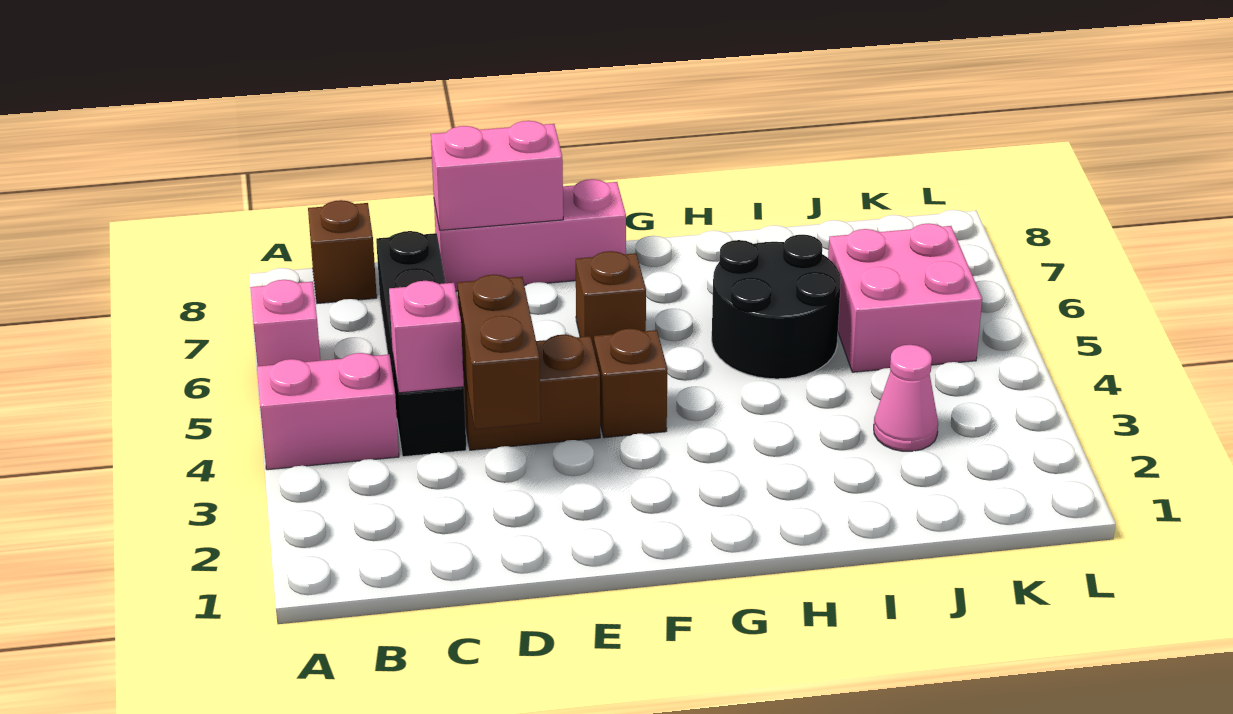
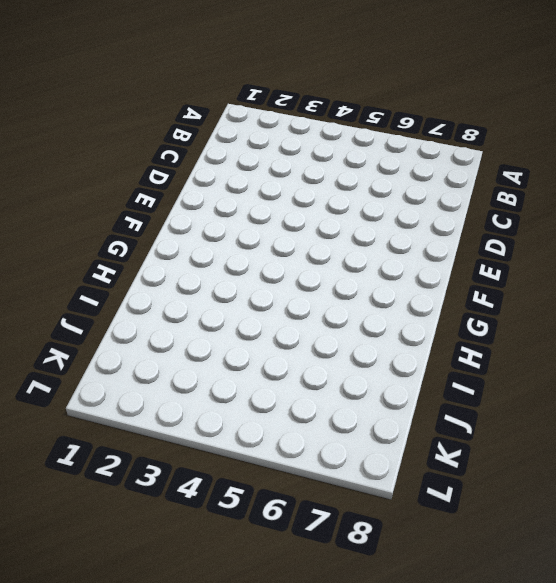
none -> pink brick A4:B4 level 1
none -> pink brick A6 level 1
none -> brown brick B8 level 1

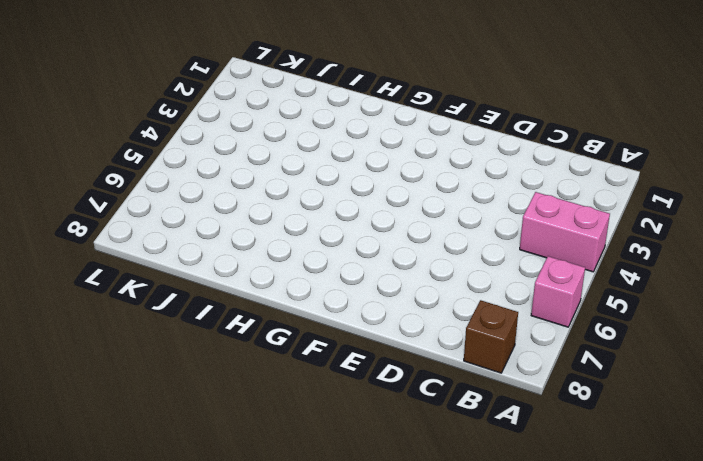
none -> black brick C4:C7 level 1
none -> brown brick D4:E4 level 1
none -> pink brick D8:F8 level 1

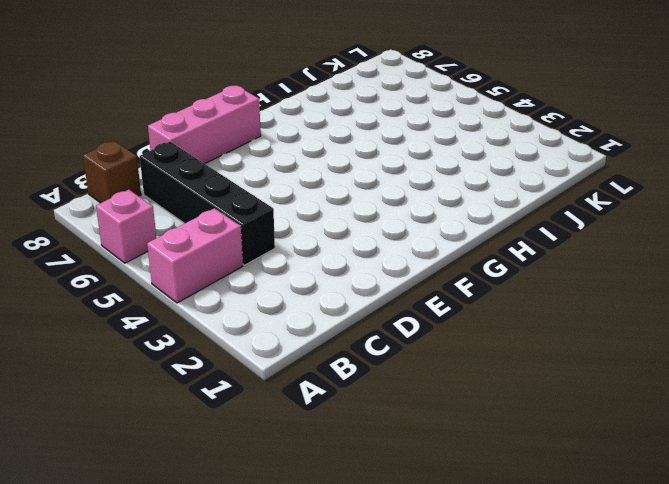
none -> brown brick D4:E4 level 1
none -> brown brick F4 level 1
none -> brown brick F6 level 1

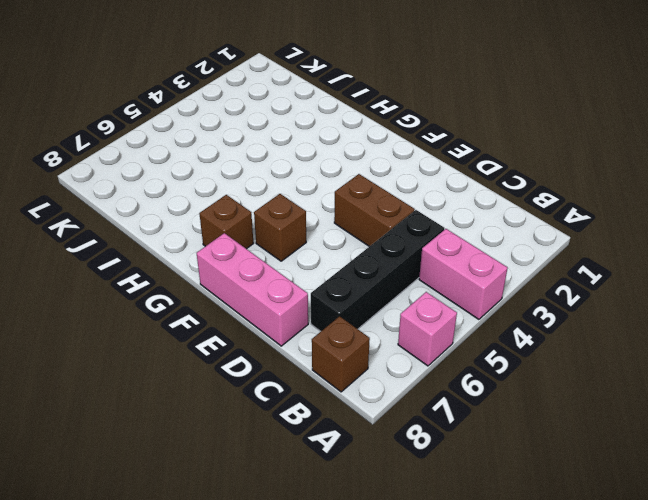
brown brick G7 level 1 -> brown brick F4 level 1
none -> black round brick H5:I6 level 1
none -> pink cone J3 level 1
none -> pink brick J5:K6 level 1

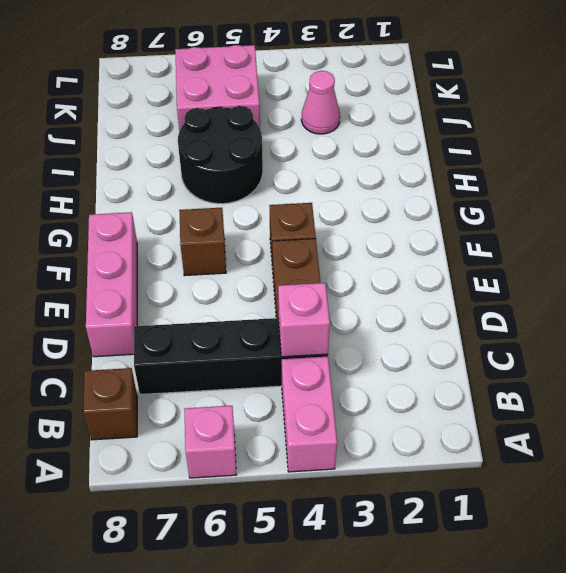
none -> brown brick D3:D4 level 2
none -> pink brick D8:E8 level 2

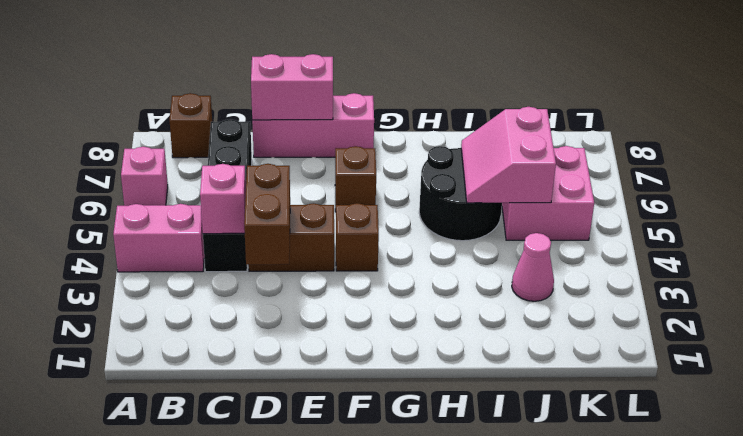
pink slope I5:J6 level 2 top J -> none

